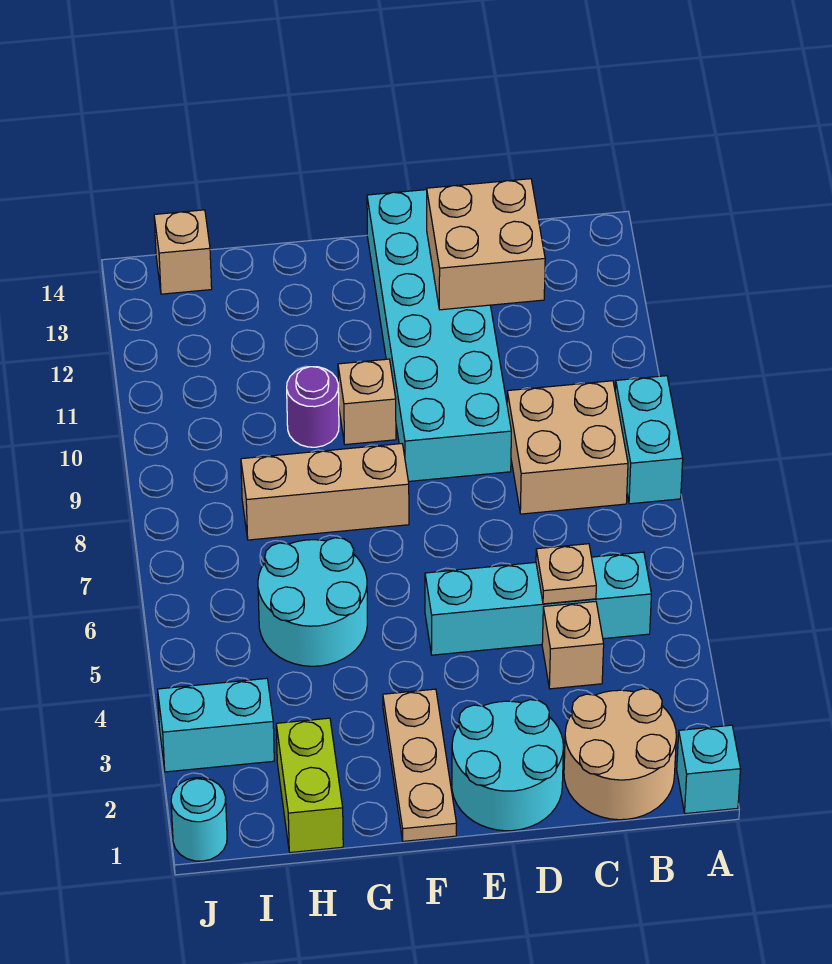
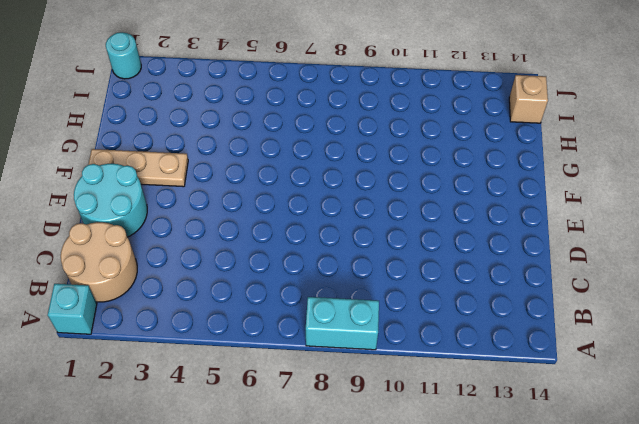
none -> cyan brick B5:E5 level 1
none -> tan brick B8:C9 level 1
none -> tan brick C4 level 1

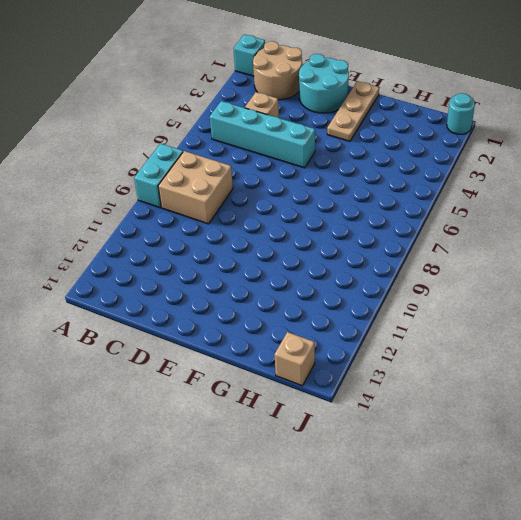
none -> cyan brick D9:E14 level 1
none -> tan brick F8:H8 level 1
none -> tan brick F10 level 1

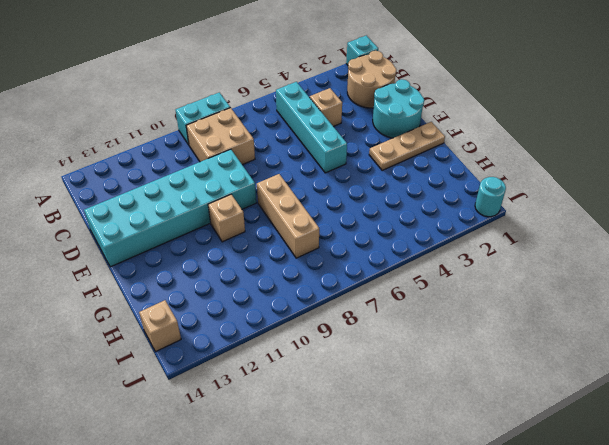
none -> cyan round brick G5:H6 level 1
none -> purple round brick G10 level 1
none -> lime brick H1:H2 level 1

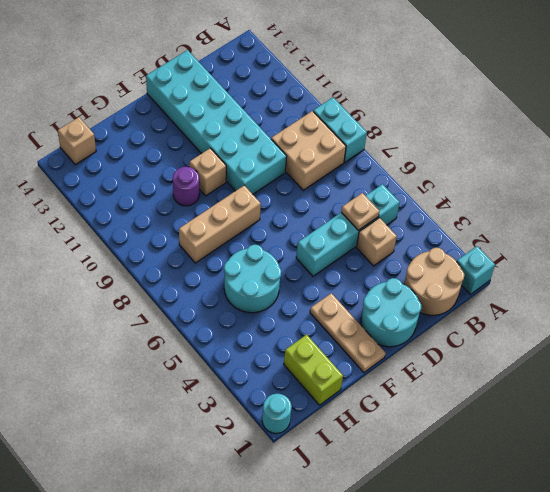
none -> cyan brick I3:J3 level 1
none -> tan brick C12:D13 level 2

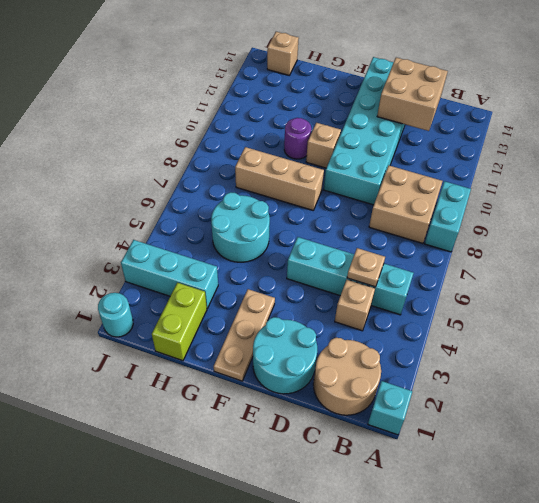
cyan brick H3:J3 level 1 -> cyan brick I3:J3 level 1

